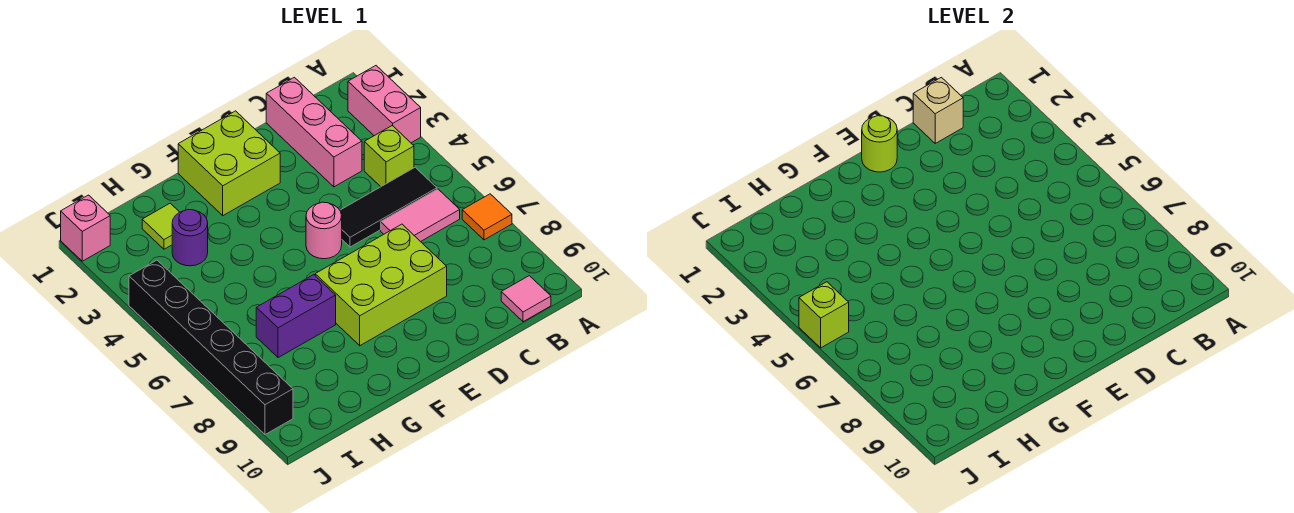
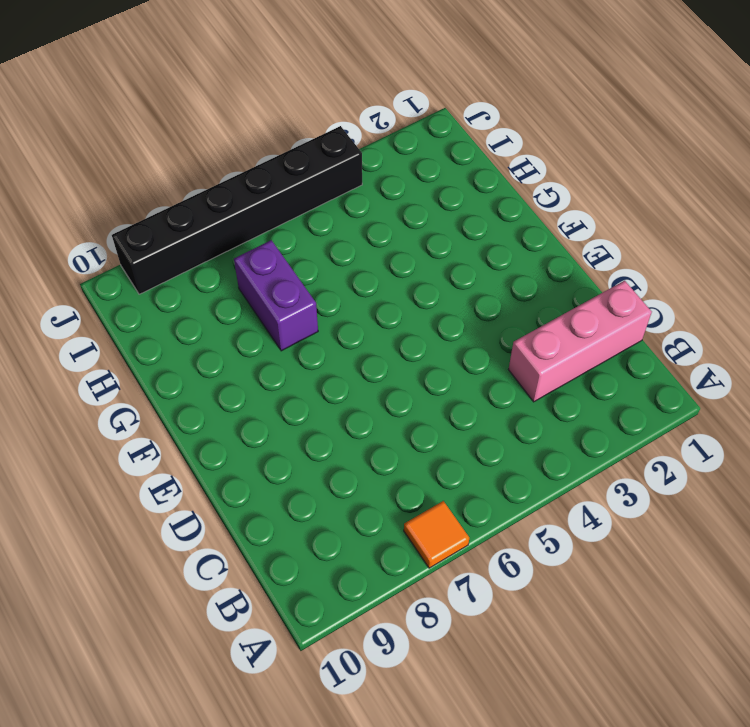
none -> pink brick A2:A3 level 1
none -> lime brick B4 level 1
none -> black tile B5:D5 level 1

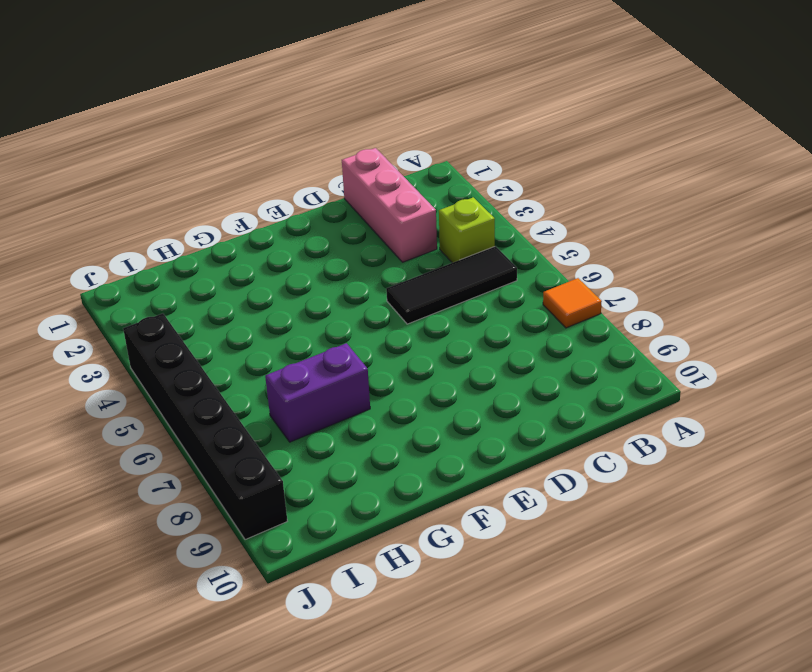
none -> pink brick A2:A3 level 1
none -> pink tile B6:C6 level 1
none -> pink tile B10 level 1

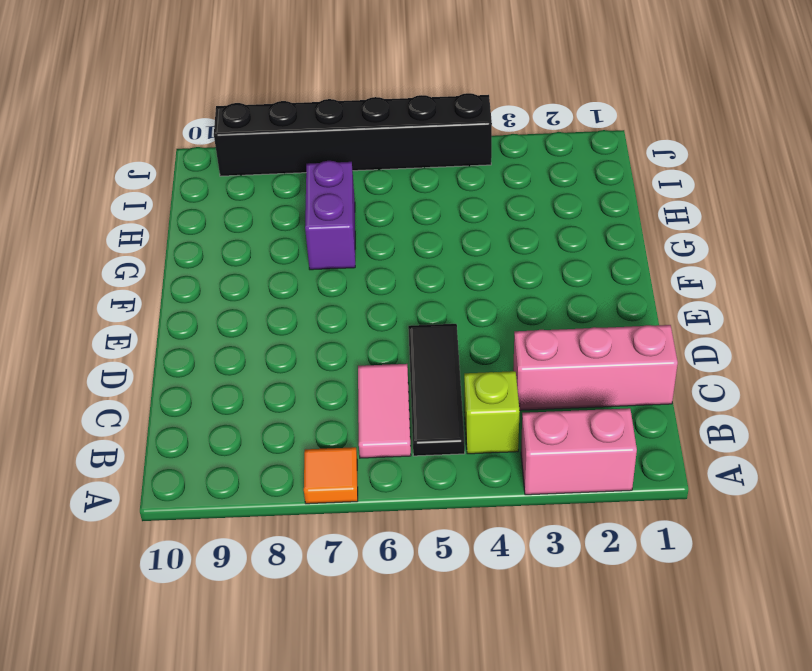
none -> pink tile B10 level 1
none -> lime brick D7:F8 level 1
none -> lime brick E1:F2 level 1

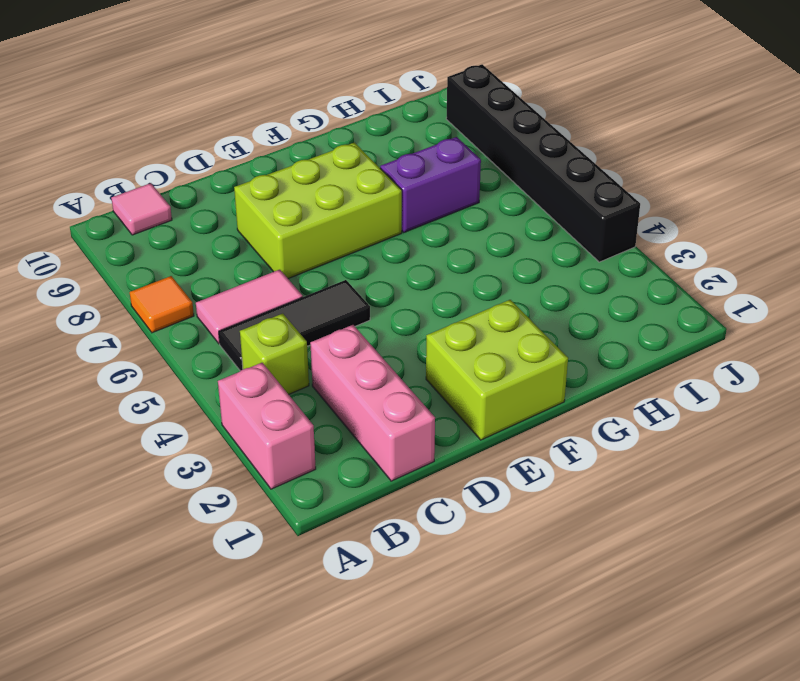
none -> pink round brick E5 level 1
none -> lime tile H2 level 1
none -> purple round brick H3 level 1

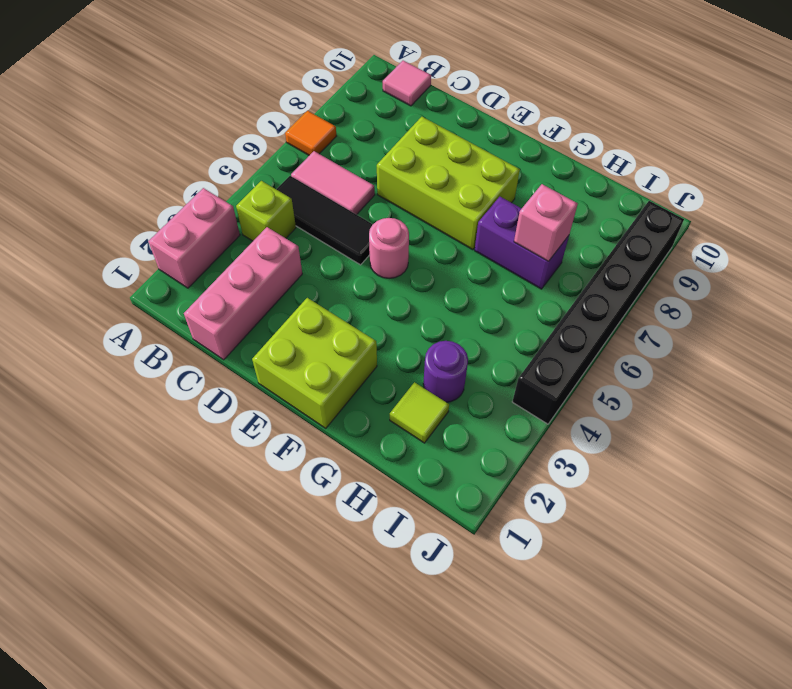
pink brick H7 level 2 -> pink brick J1 level 1
none -> tan brick C1 level 2
none -> lime round brick E1 level 2
none -> lime brick J5 level 2

